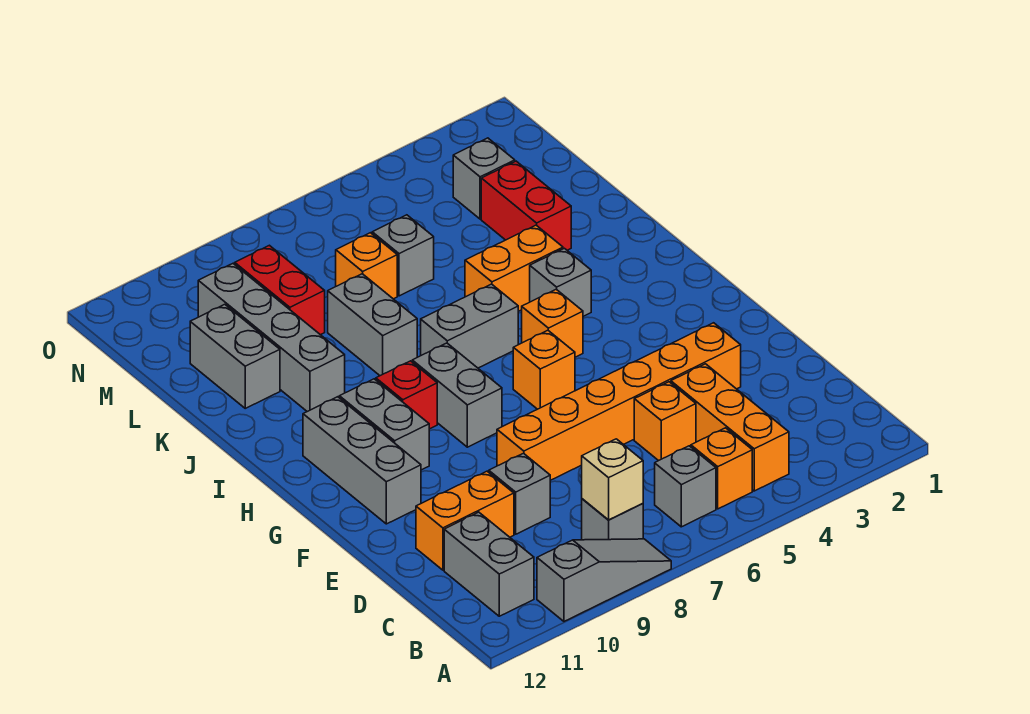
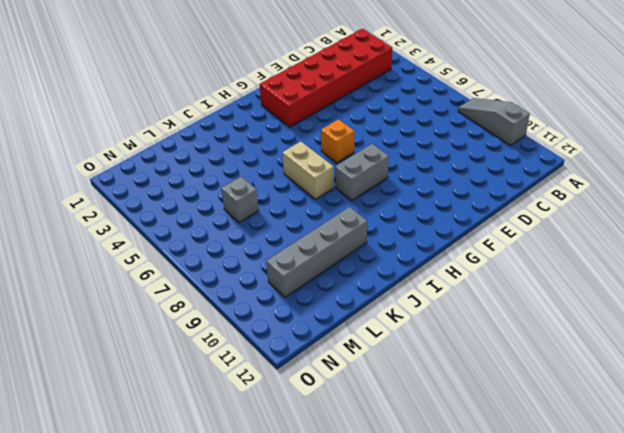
red brick B2:G3 level 1 -> orange brick E3:E8 level 1
tan brick I6:I7 level 1 -> grey brick I6:I7 level 1
none -> orange brick B4:D4 level 1
none -> orange brick B5 level 1
none -> grey brick B6 level 1

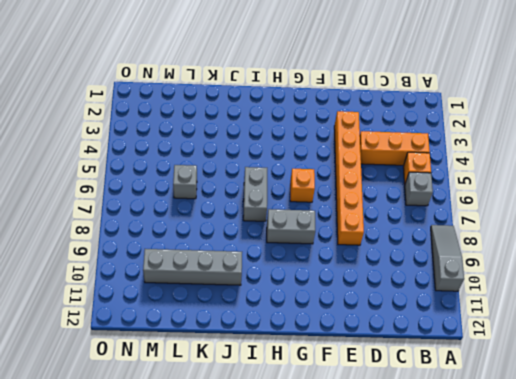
none -> grey brick B8 level 1
none -> grey brick B11:C11 level 1
none -> orange brick D5 level 1

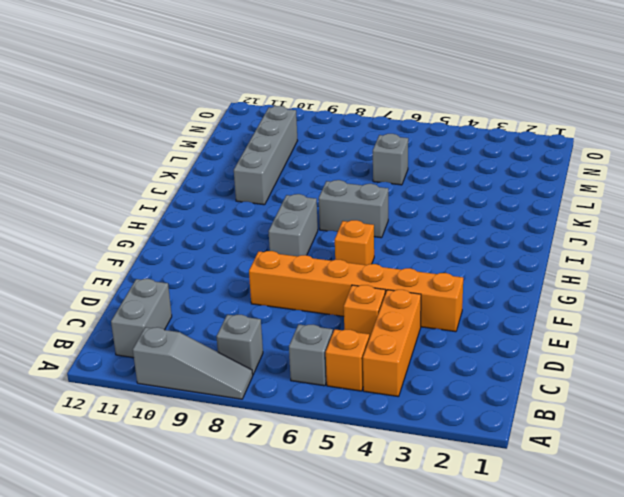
none -> grey brick D9 level 1
none -> orange brick D10:D11 level 1
none -> grey brick F11:H11 level 1

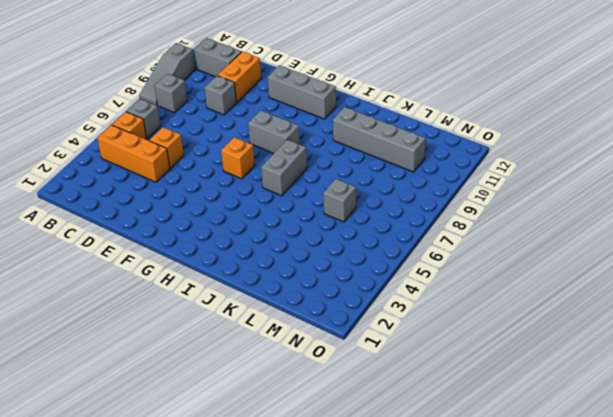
none -> orange brick E3:E8 level 1
none -> grey brick G10:H10 level 1
none -> orange brick H5 level 1

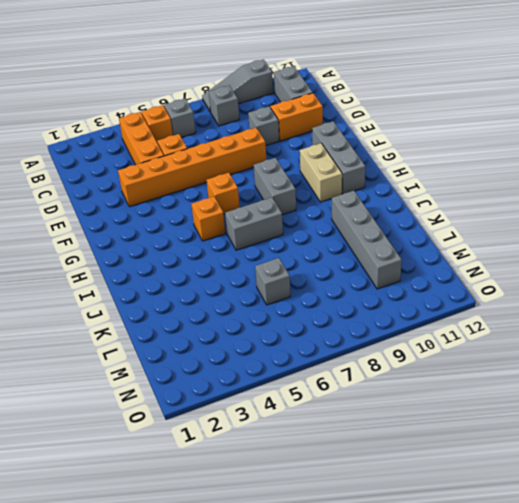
tan brick G10:H10 level 1 -> grey brick G10:H10 level 1
none -> red brick H9 level 1
none -> grey brick I4 level 1
none -> orange brick J4:J5 level 1

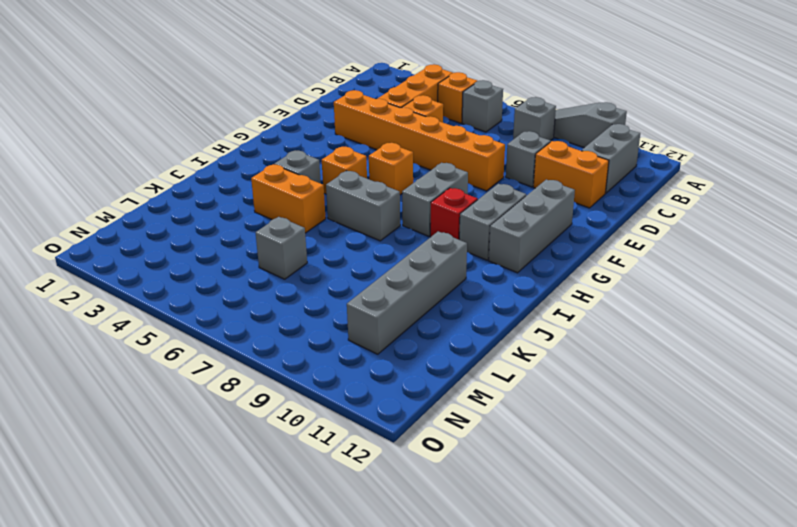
none -> grey brick J8:K8 level 1
none -> red brick K3:L3 level 1
none -> grey brick K11:L11 level 1

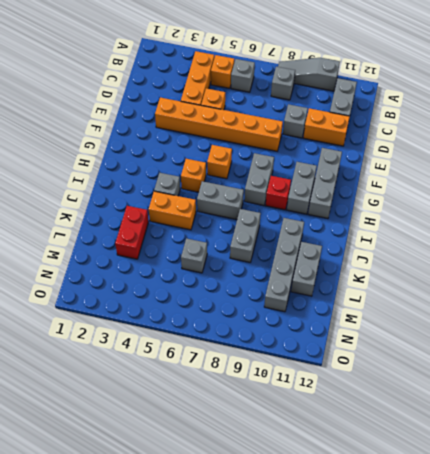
none -> orange brick L7 level 1
none -> red brick L9:M9 level 1
none -> grey brick M3 level 1

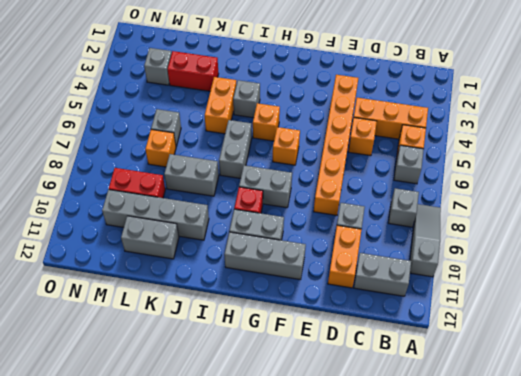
none -> tan brick B8 level 2

